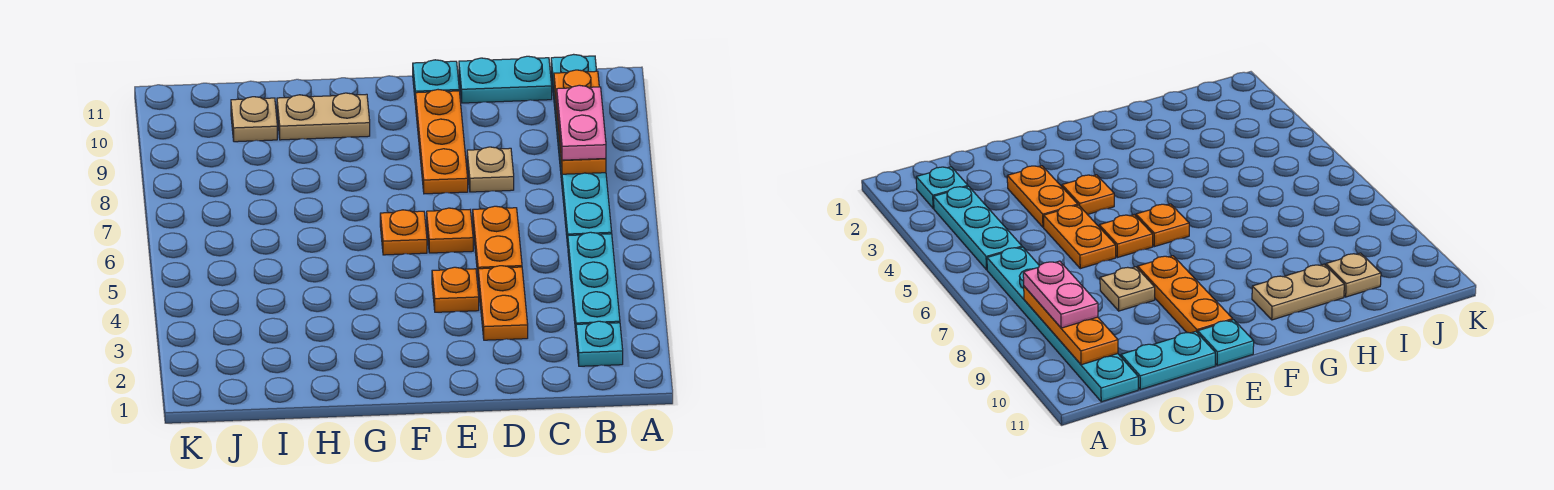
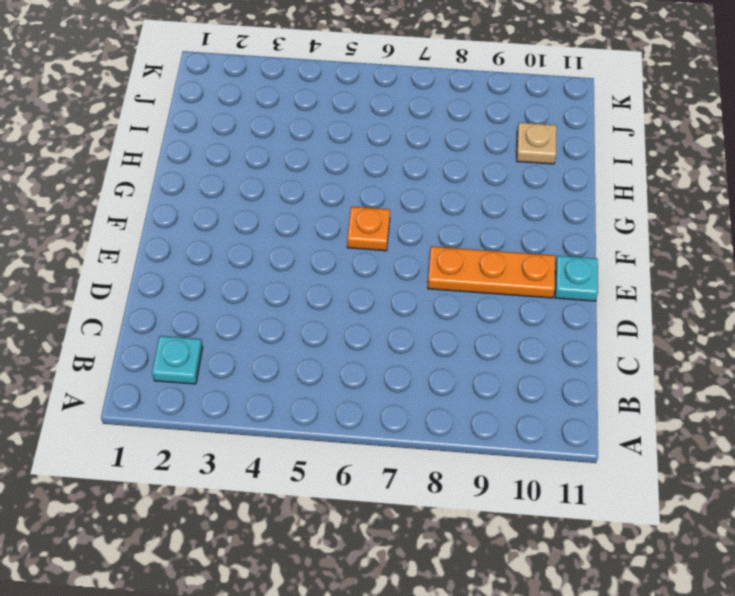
none -> cyan plate B3:B5 level 1
none -> cyan plate B6:B11 level 1
none -> cyan plate C11:D11 level 1

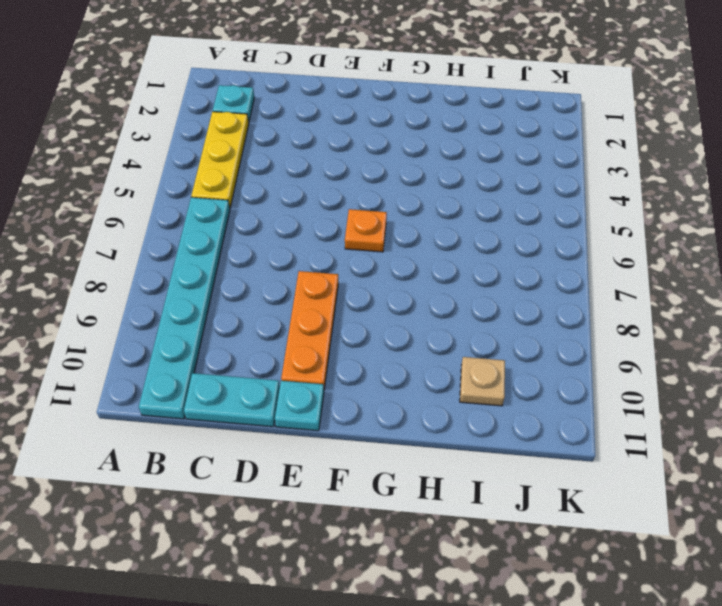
yellow plate B3:B5 level 1 -> cyan plate B3:B5 level 1
none -> orange plate D3:D4 level 1
none -> orange plate D5:D6 level 1
none -> tan plate D8 level 1

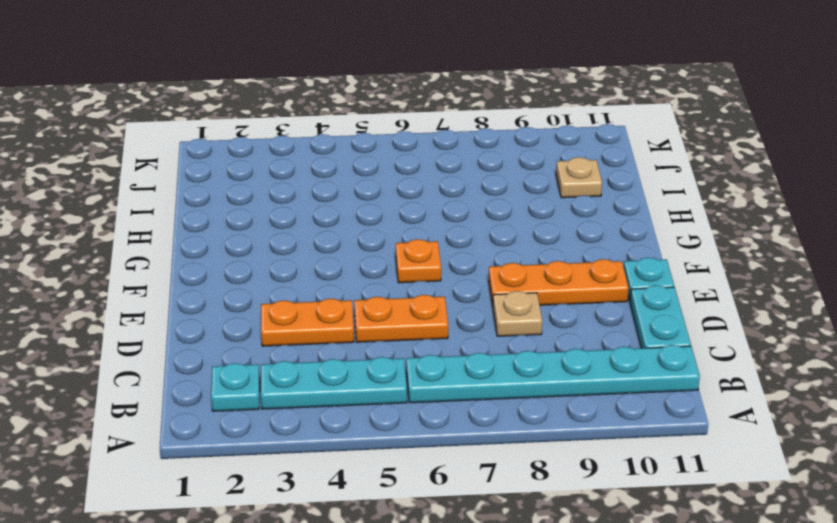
none -> orange plate E4 level 1
none -> orange plate E6 level 1
none -> tan plate G10:H10 level 1

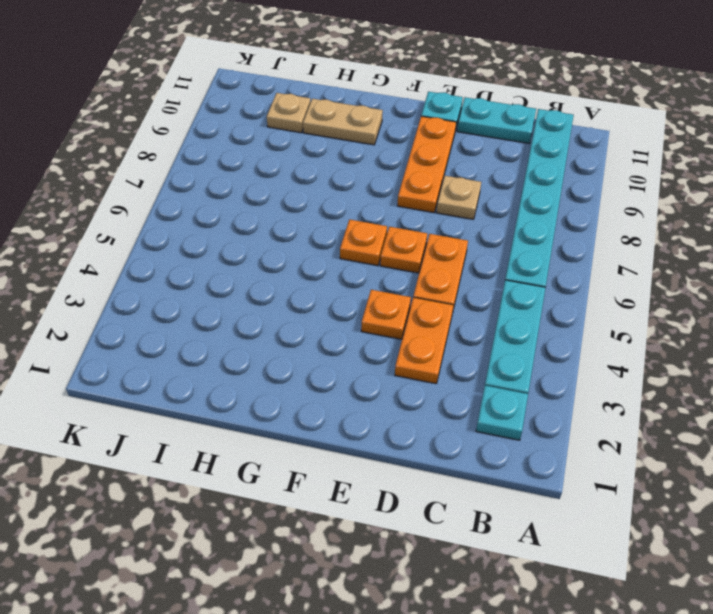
none -> orange plate B8:B10 level 2
none -> pink plate B8:B9 level 3

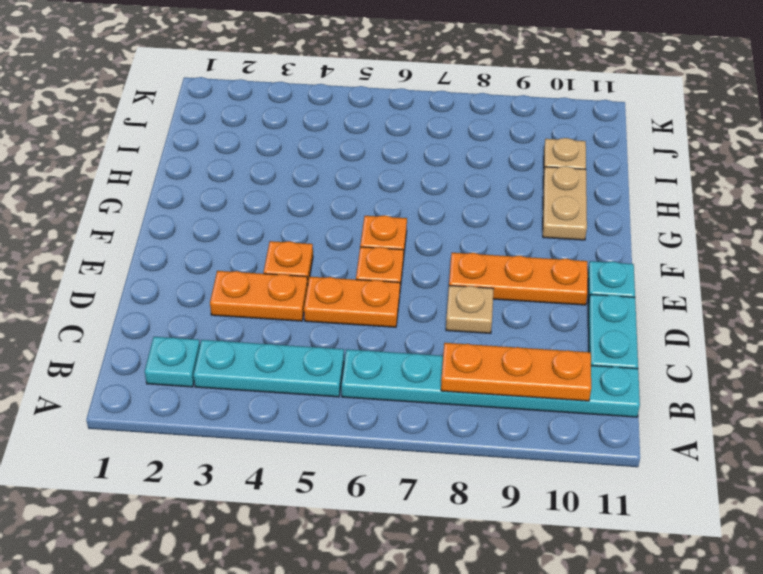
none -> pink plate B8:B9 level 3

